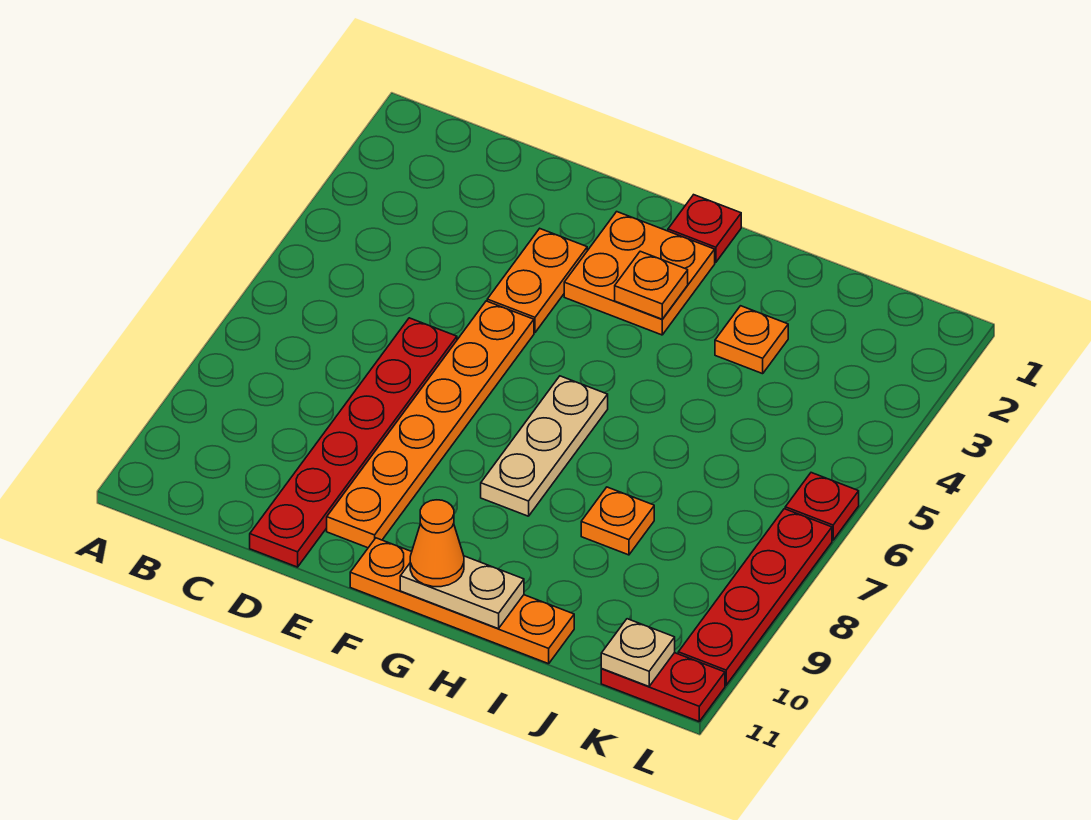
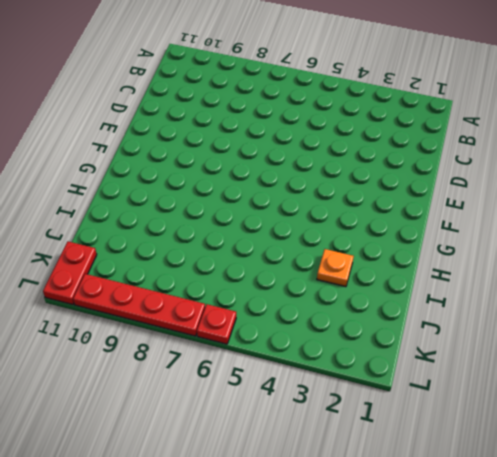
none -> red plate D6:D11 level 1
none -> orange plate E3:E4 level 1
none -> orange plate E5:E10 level 1

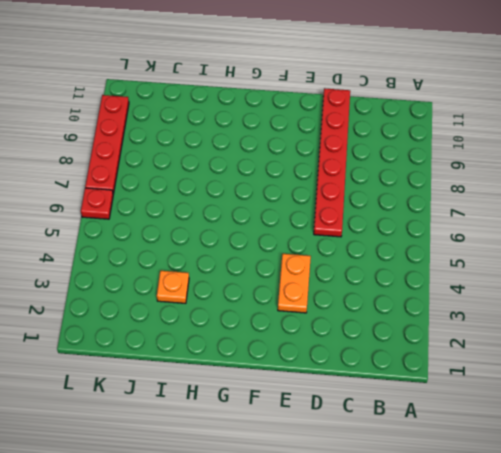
none -> orange plate E5:E10 level 1
none -> orange plate F2:G3 level 1
none -> orange plate F11:I11 level 1

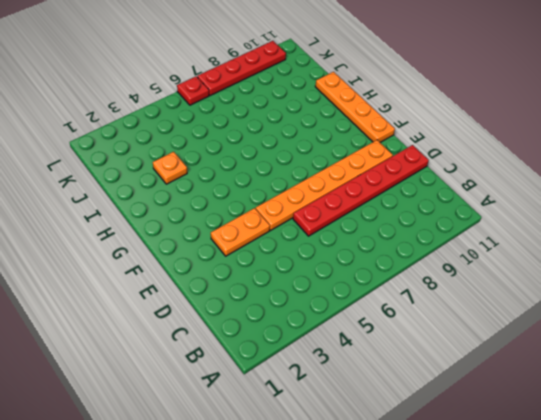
none -> orange plate F2:G3 level 1
none -> red plate G1 level 1
none -> tan plate G6:G8 level 1

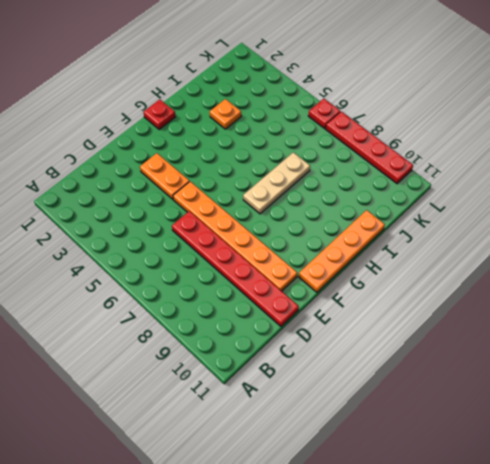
tan plate G7:I7 level 1 -> tan plate G6:G8 level 1
none -> orange plate F2:G3 level 1
none -> orange plate I8 level 1
none -> red plate K11:L11 level 1

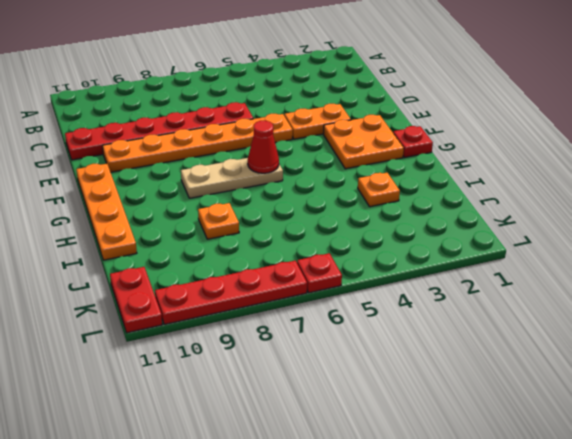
red cone G6 level 2 -> none
none -> orange plate G3 level 2
none -> tan plate G11:H11 level 2
none -> tan plate K11 level 2

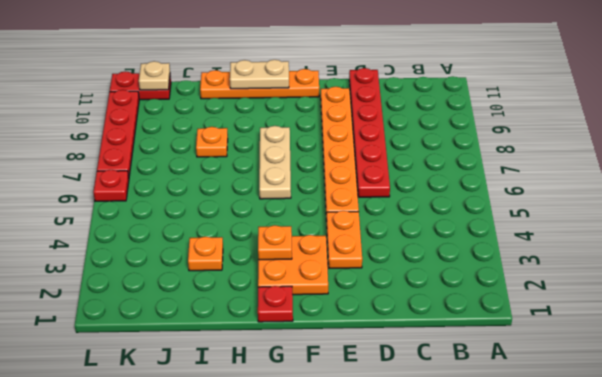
none -> orange cone G11 level 3

